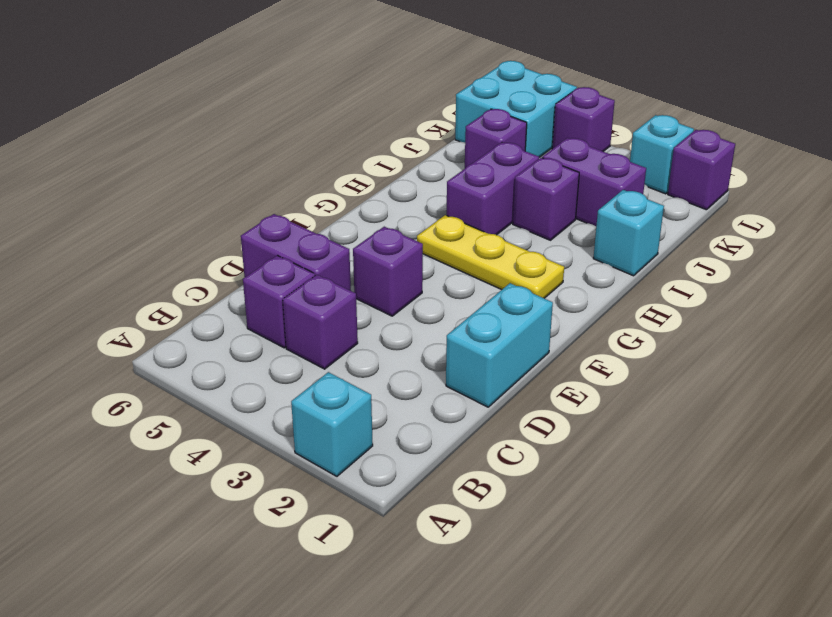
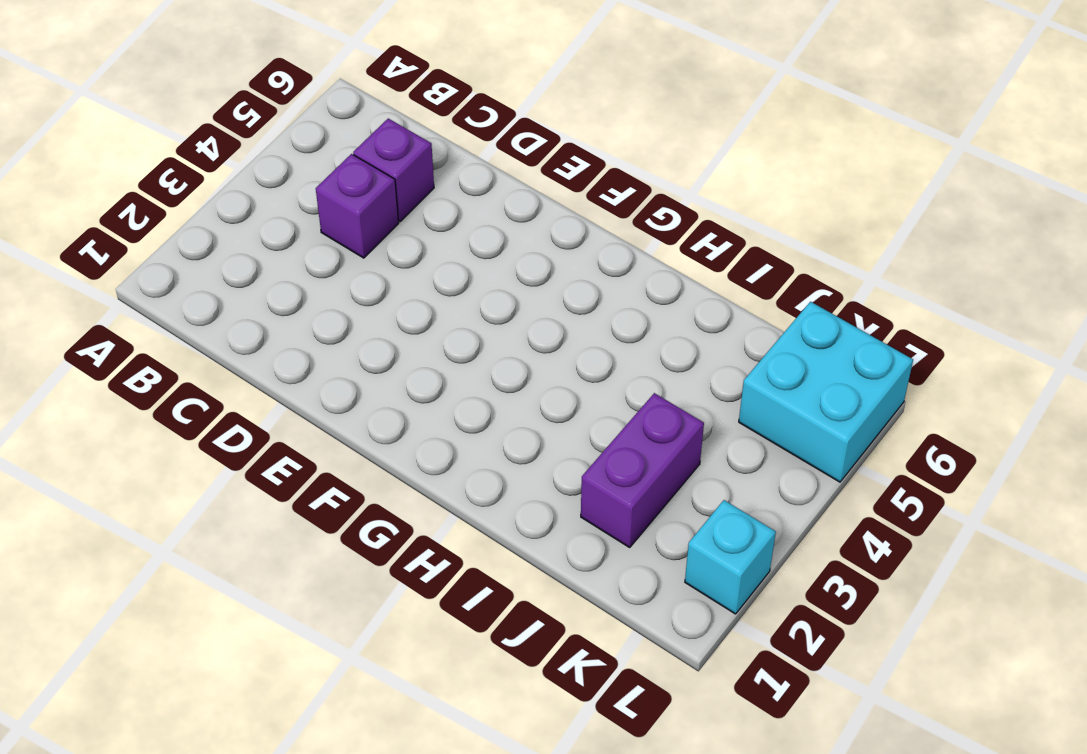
none -> cyan brick A2 level 1
none -> cyan brick D1:E1 level 1
none -> purple brick D5:D6 level 1

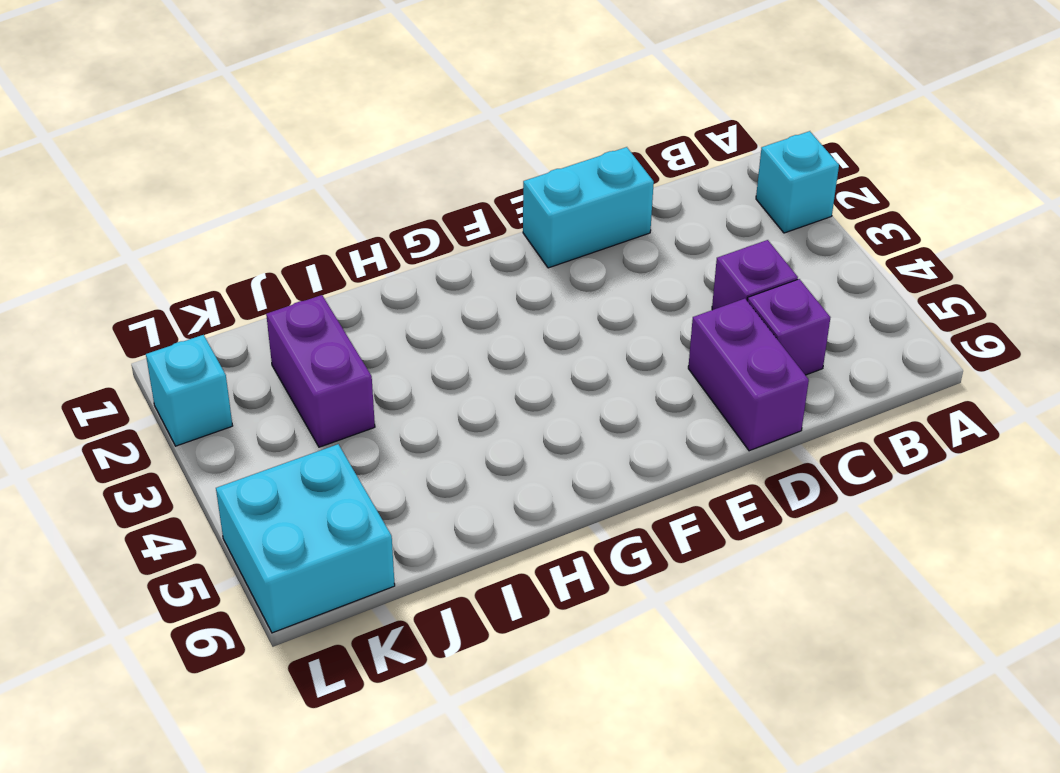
none -> purple brick E4 level 1
none -> yellow plate G2:G4 level 1
none -> purple brick H4:I4 level 1

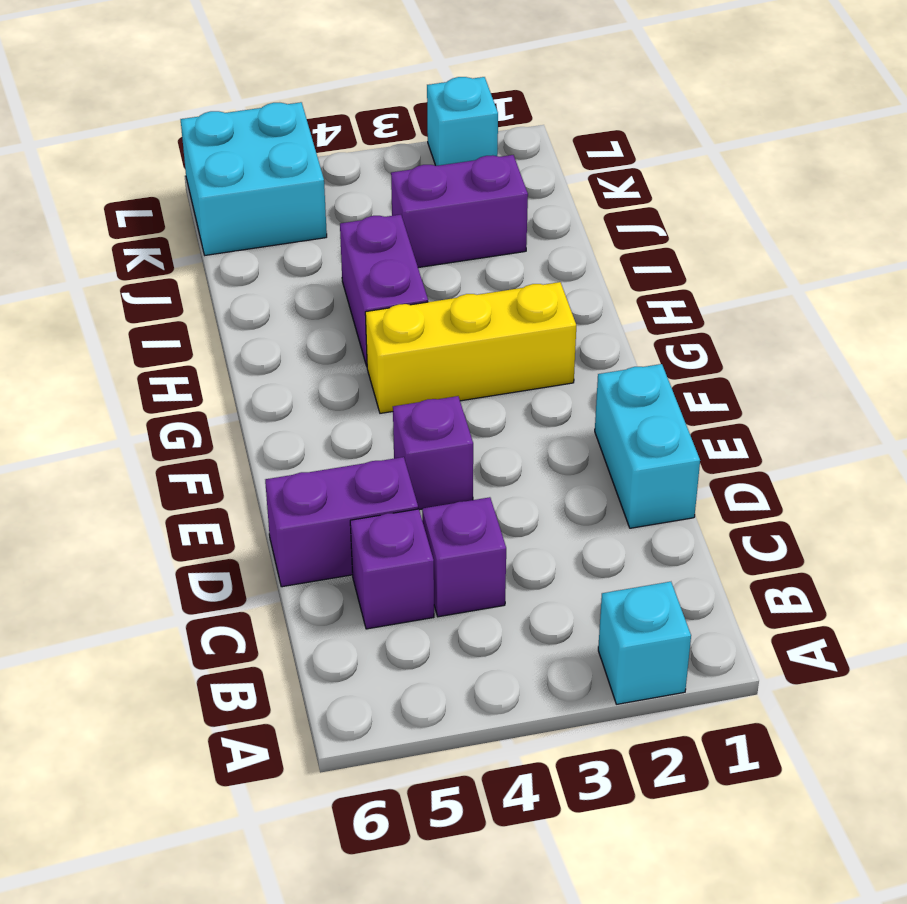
yellow brick G2:G4 level 1 -> yellow plate G2:G4 level 1
none -> cyan brick I1 level 1
none -> purple brick I3 level 1
none -> purple brick J5 level 1

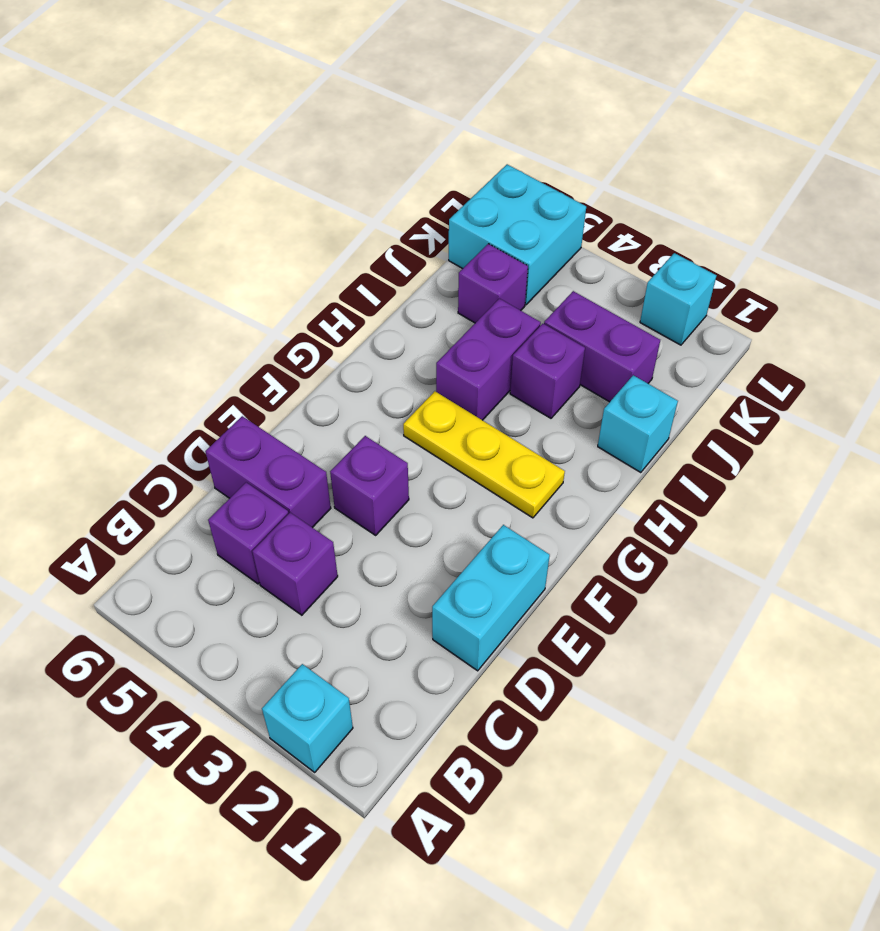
none -> purple brick L1 level 1
none -> purple brick L4 level 1

